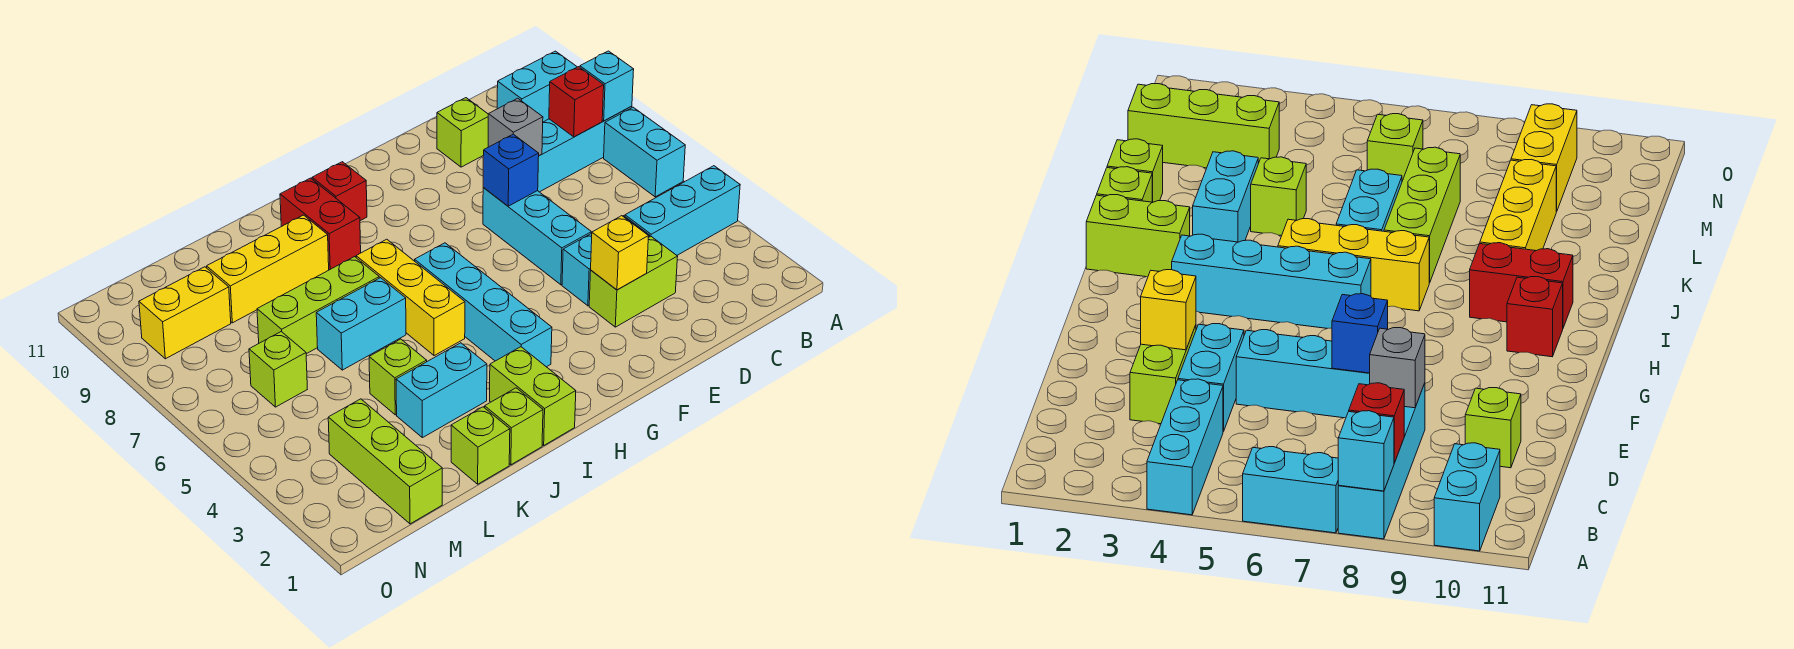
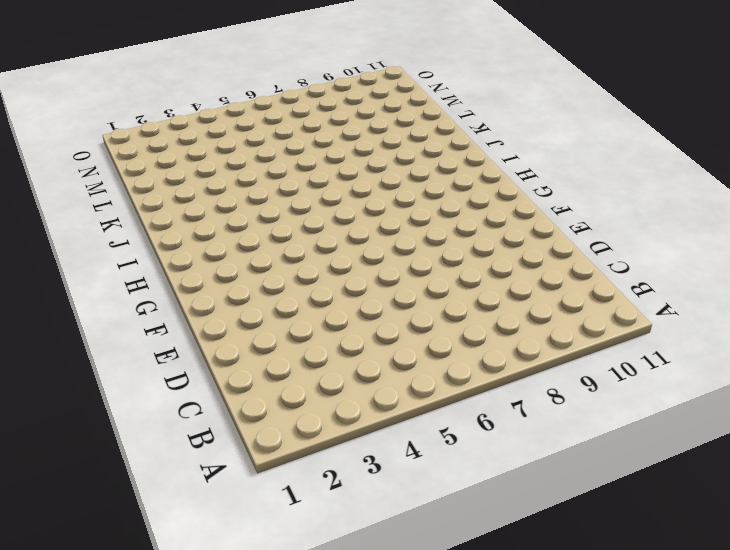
none -> cyan brick A4:C4 level 1
none -> cyan brick A6:A7 level 1
none -> cyan brick A8:D8 level 1

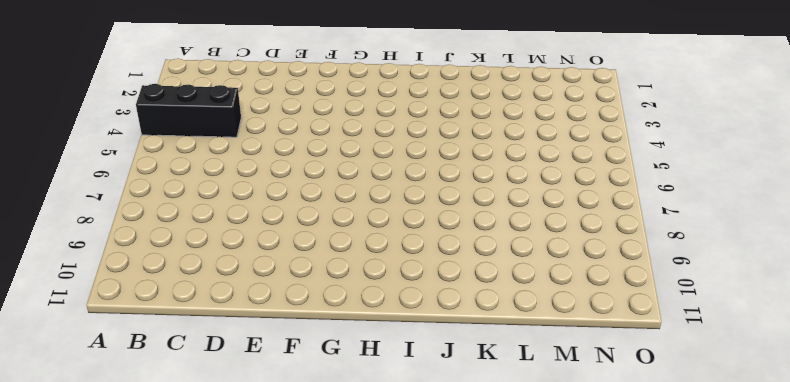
black brick A4:C4 level 1 -> cyan brick A4:C4 level 1
none -> cyan brick A6:A7 level 1
none -> cyan brick A8:D8 level 1
none -> cyan brick A10:B10 level 1

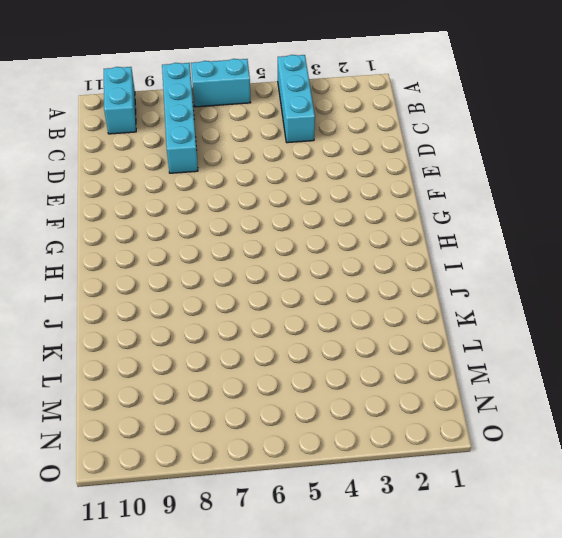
none -> lime brick D3:E3 level 1
none -> cyan brick D4:E4 level 1
none -> lime brick D10 level 1

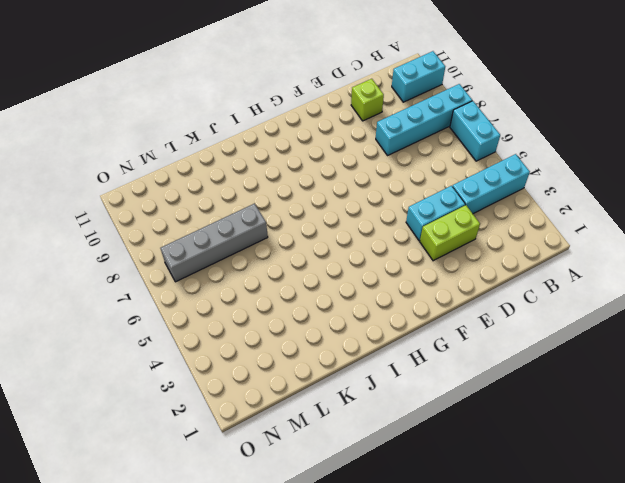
grey brick K7:N7 level 1 -> lime brick J7:L7 level 1
none -> cyan brick E5:E7 level 1
none -> cyan brick H3:H6 level 1
none -> red brick H10 level 1

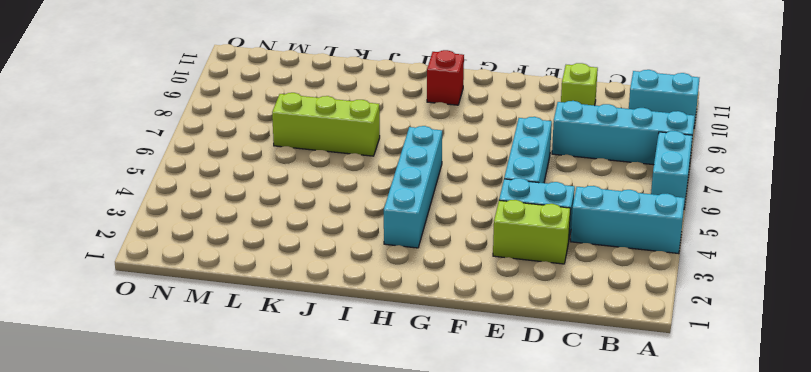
none -> lime brick I1:I2 level 1
none -> yellow brick I5:I7 level 1
none -> red brick I9:I10 level 1

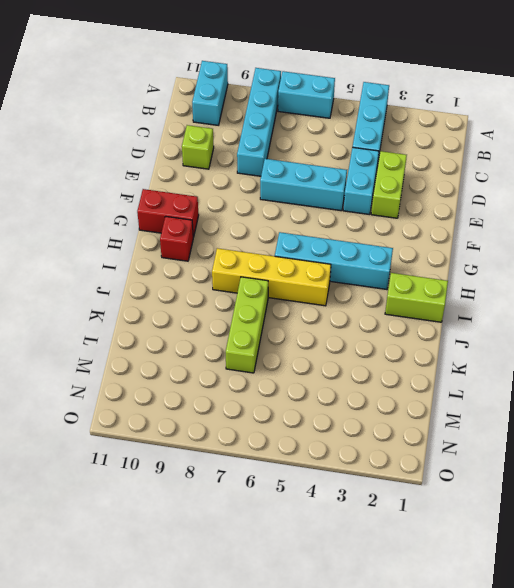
red brick G10:G11 level 1 -> red brick I9:I10 level 1
yellow brick I5:I8 level 1 -> yellow brick I5:I7 level 1
none -> lime brick J1 level 1
none -> cyan brick J3:K3 level 1
none -> cyan brick J6:K6 level 1

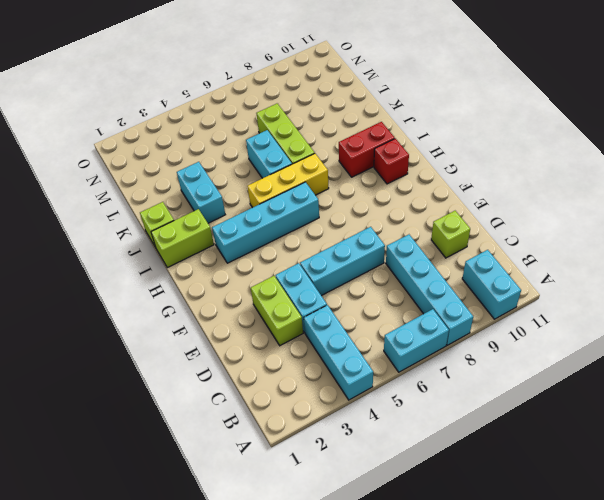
none -> yellow brick J9:L9 level 1
none -> lime brick K1 level 1
none -> lime brick K4 level 1

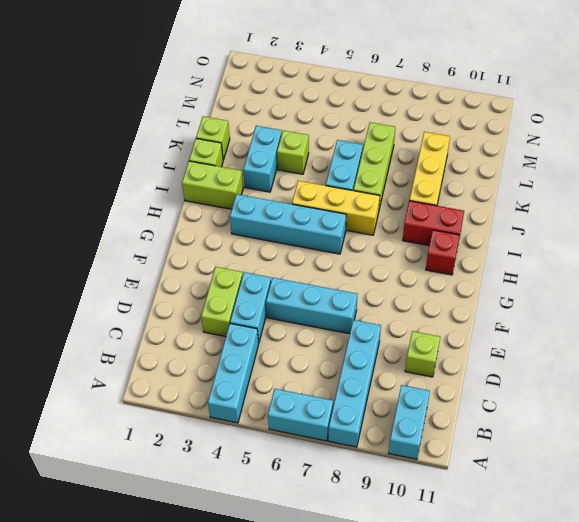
none -> lime brick M1:M3 level 1
none -> lime brick M6 level 1
none -> yellow brick M9:N9 level 1

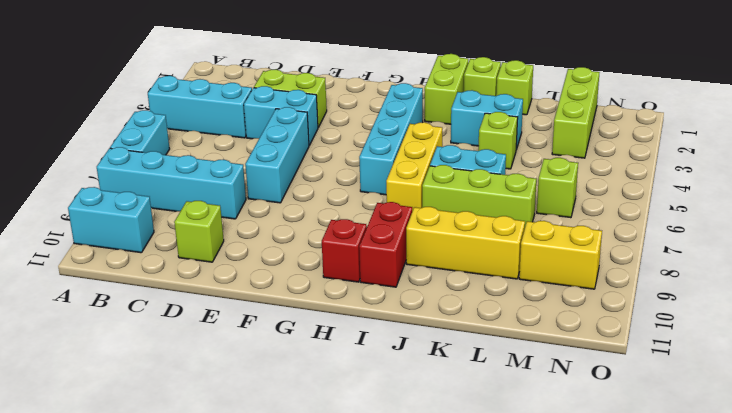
none -> cyan brick A8 level 2
none -> red brick B8 level 2
none -> grey brick D8 level 2

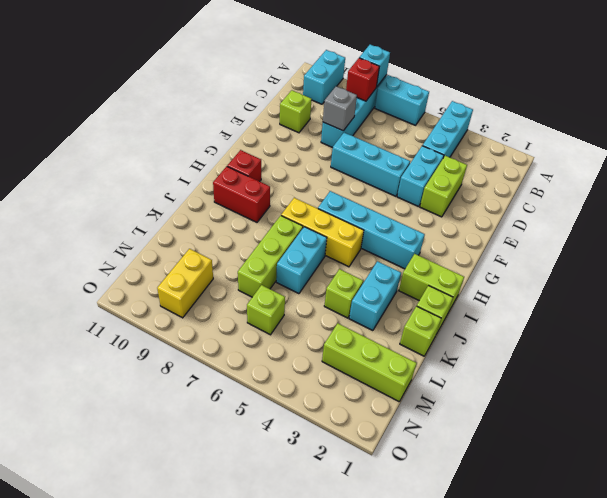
none -> yellow brick J9:L9 level 1
none -> yellow brick E3 level 2
none -> blue brick E7 level 2

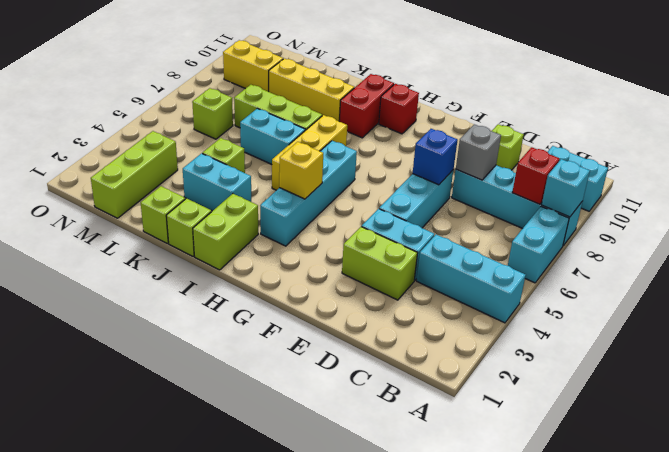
yellow brick H4 level 2 -> yellow brick E3 level 2

